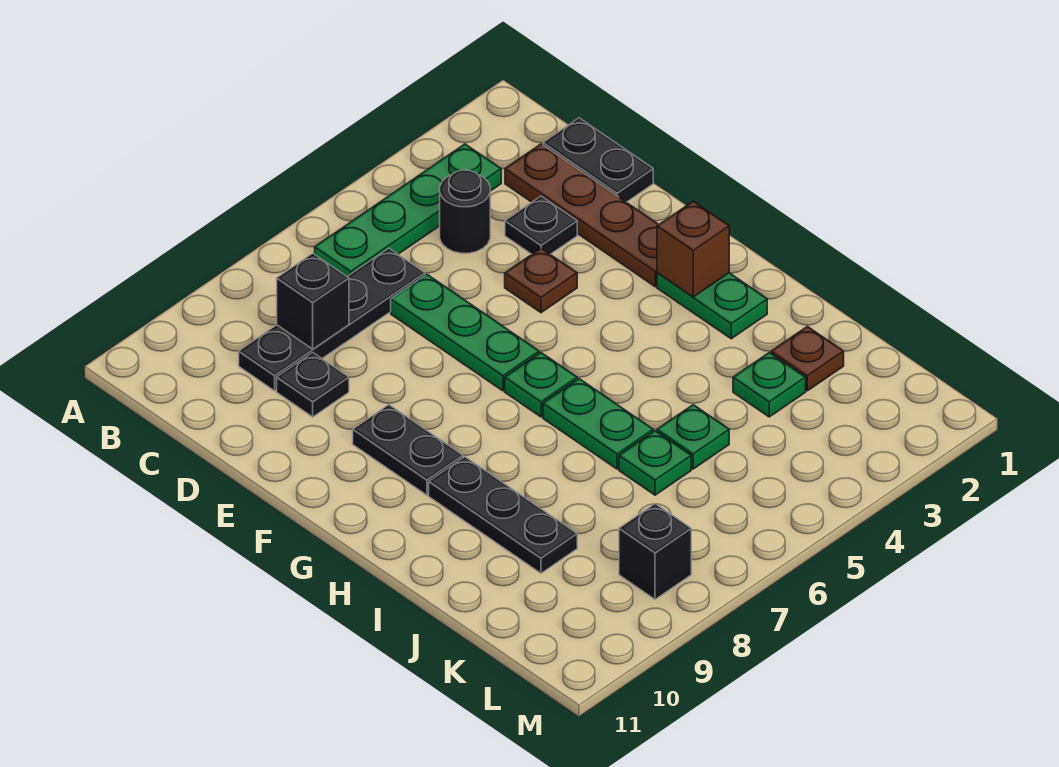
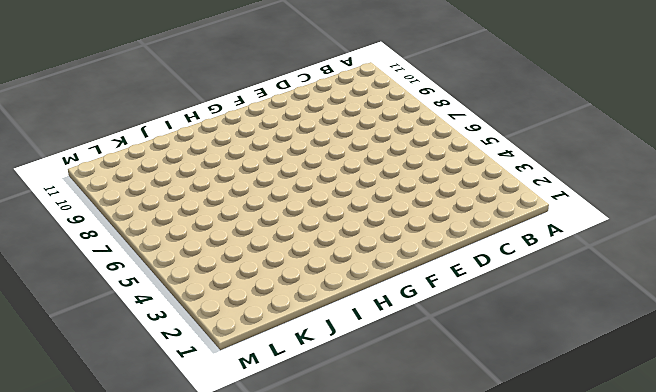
none -> green plate B3:B6 level 1
none -> black plate C1:D1 level 1
none -> brown plate C2:F2 level 1

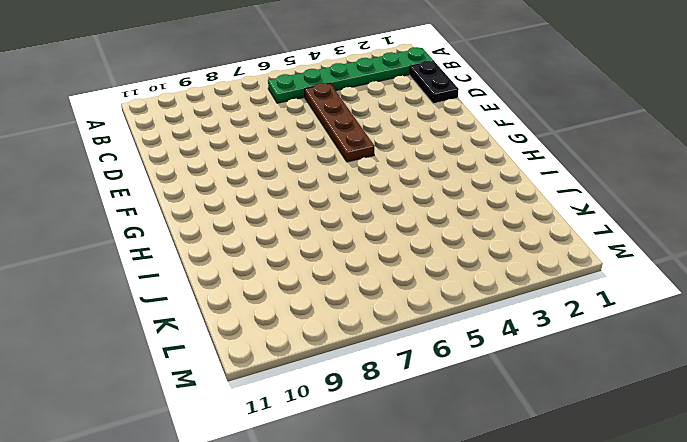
green plate B1:B6 level 1 -> green plate B3:B6 level 1
brown plate C5:F5 level 1 -> brown plate C2:F2 level 1
none -> black round brick C4 level 1
none -> black plate C6:C9 level 1
none -> black plate D3 level 1

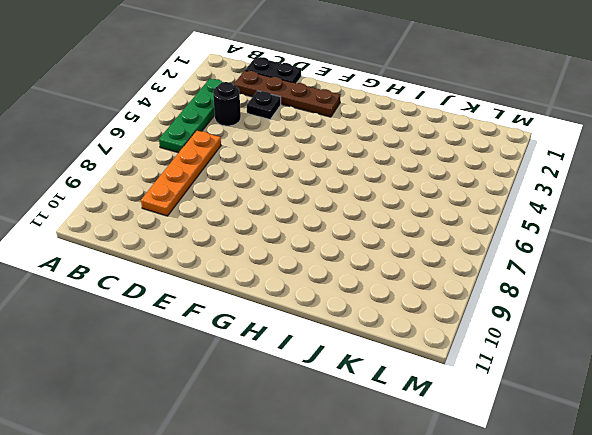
orange plate C6:C9 level 1 -> black plate C6:C9 level 1
none -> green plate D6:F6 level 1
none -> black plate D9 level 1
none -> brown plate E4 level 1

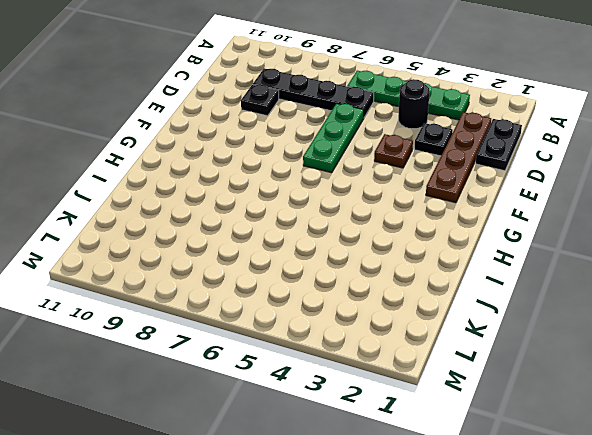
none -> black plate F9:G9 level 1
none -> green plate G2:H2 level 1
none -> green plate G6 level 1

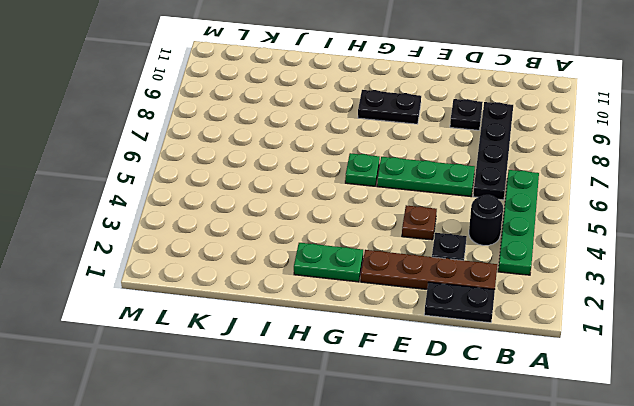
none -> green plate H6:I6 level 1
none -> black plate H9:J9 level 1
none -> brown plate J2 level 1

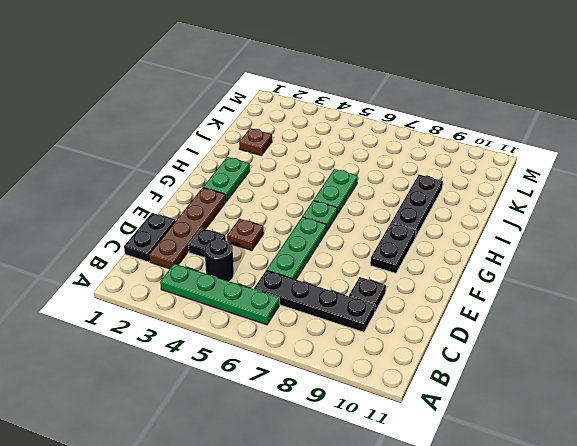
none -> green plate J3 level 1
none -> green plate J5 level 1
none -> green plate J6 level 1

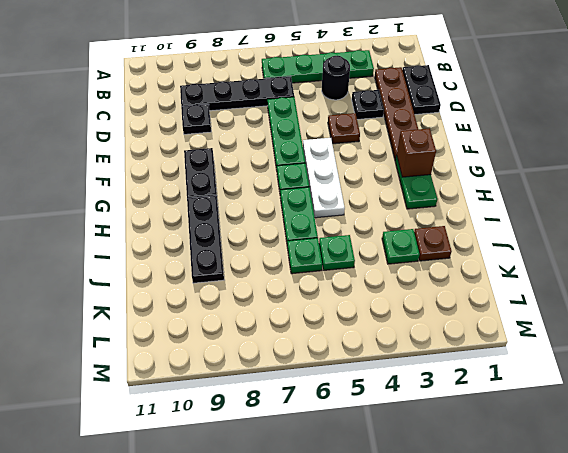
white plate F5:H5 level 1 -> none
none -> black brick L8 level 1
none -> black brick C8 level 2

